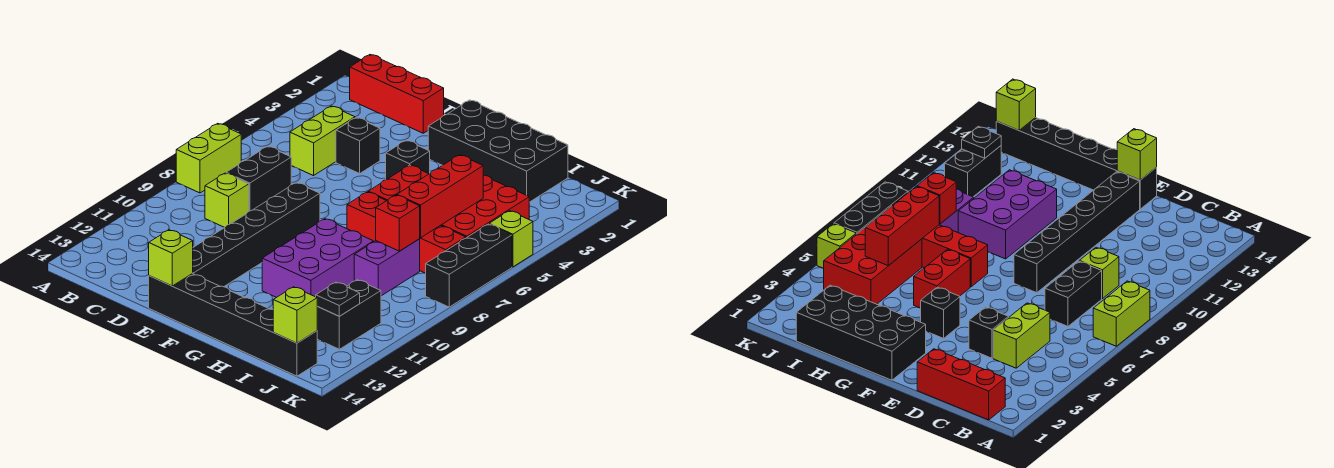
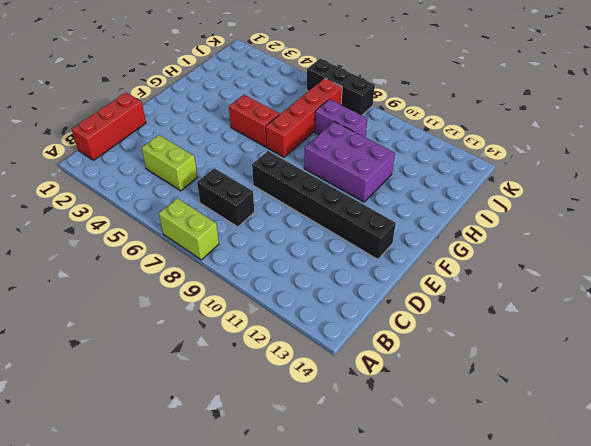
none -> lime brick C9 level 1
none -> black brick D4 level 1
none -> black brick E14:J14 level 1

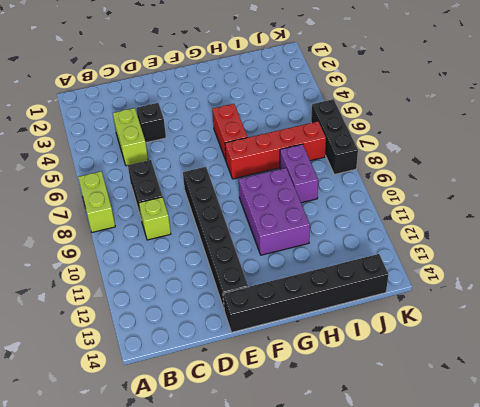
none -> red brick B1:D1 level 1
none -> black brick F1:I2 level 1
none -> black brick F4 level 1

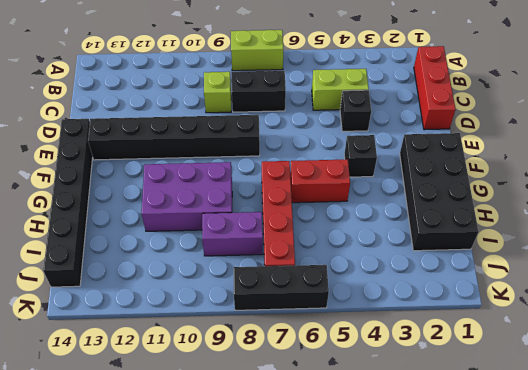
none -> red brick I4:J6 level 1
none -> black brick J11:J12 level 1
none -> lime brick K5 level 1

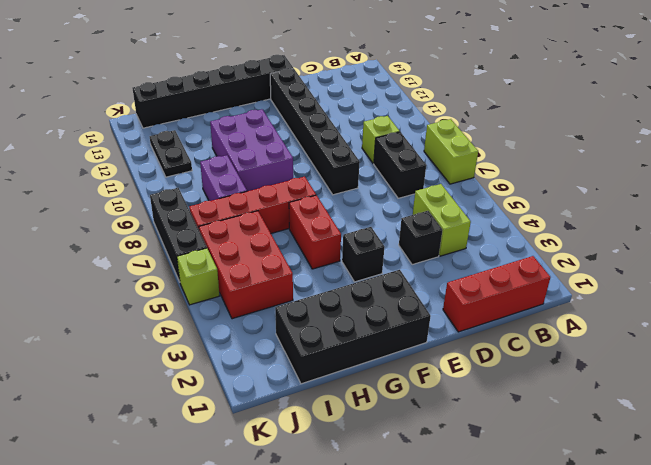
black plate J11:J12 level 1 -> black brick J11:J12 level 1
none -> lime brick E14 level 2
none -> red brick I5:I7 level 2
none -> red brick I8 level 2

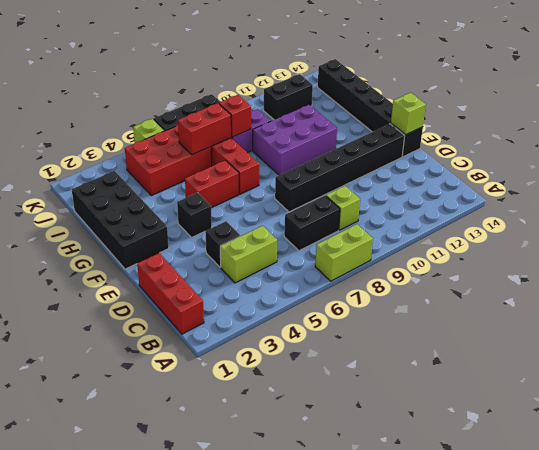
red brick I6:I7 level 2 -> red brick I5:I7 level 2
none -> black plate J12 level 2
none -> lime brick J14 level 2

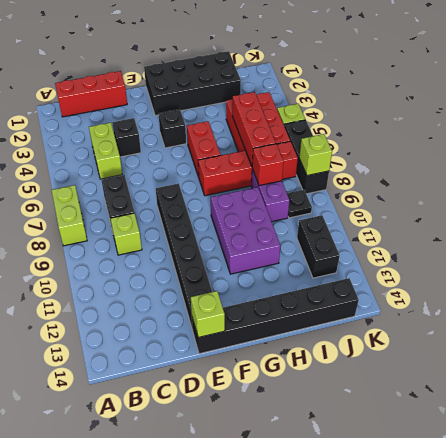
black plate J9 level 1 -> black plate J12 level 2
lime brick K8 level 2 -> lime brick J14 level 2

